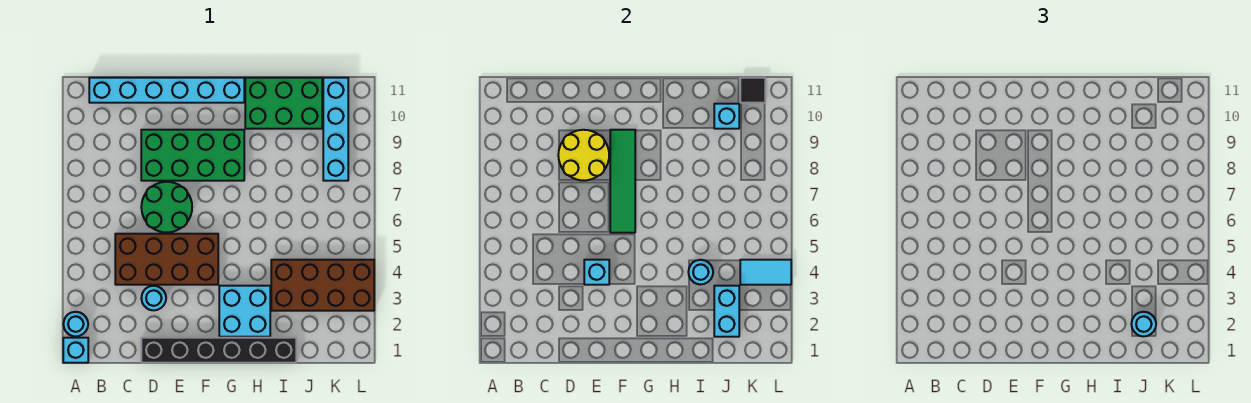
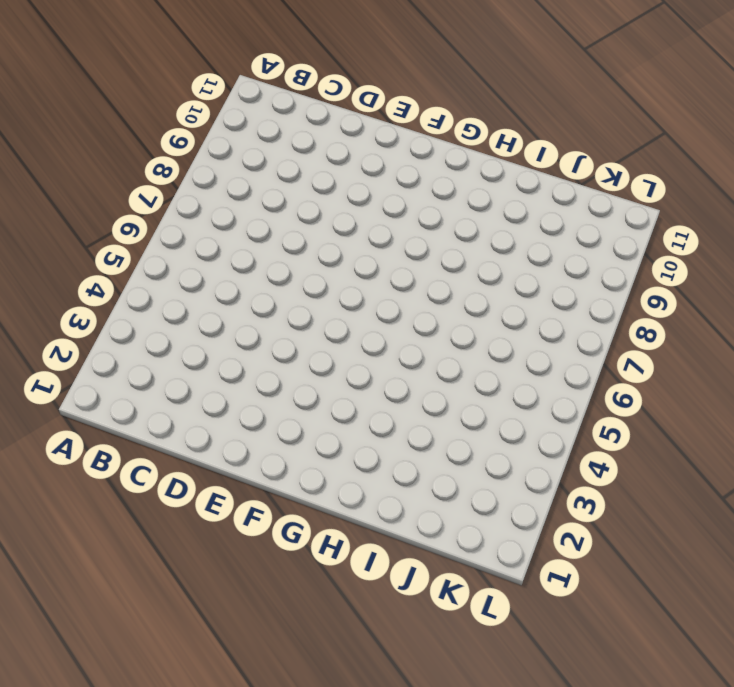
none -> cyan brick A1 level 1
none -> cyan round brick A2 level 1
none -> cyan brick B11:G11 level 1

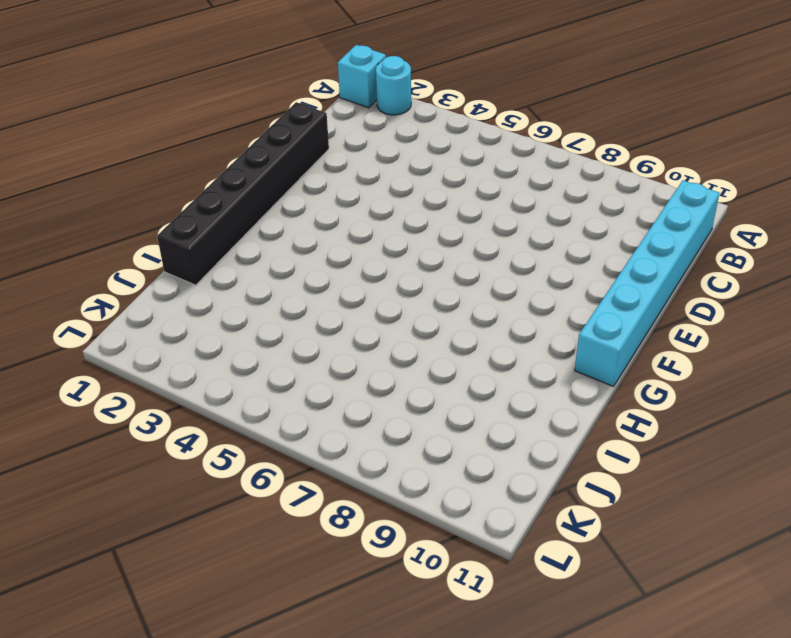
none -> brown brick C4:F5 level 1
none -> cyan round brick D3 level 1
none -> green round brick D6:E7 level 1

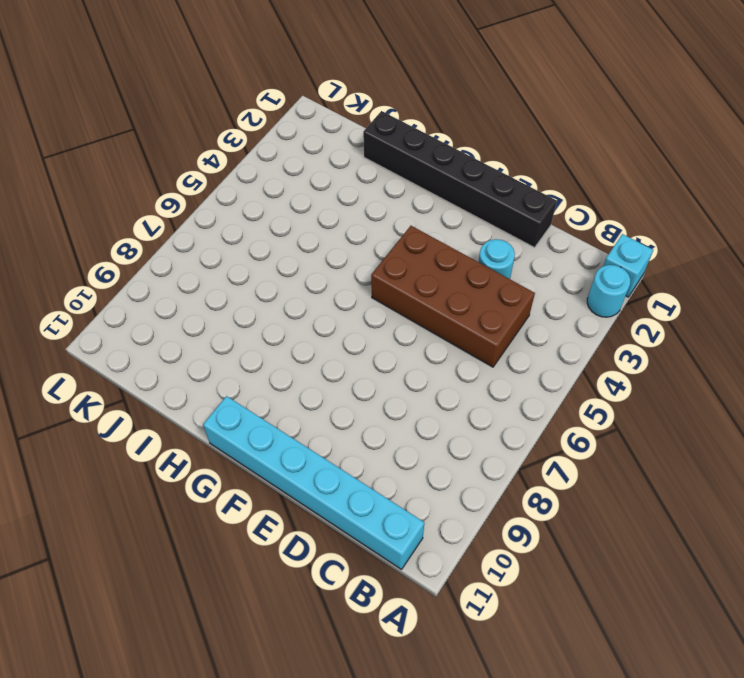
none -> green round brick D6:E7 level 1
none -> green brick D8:G9 level 1
none -> cyan brick G2:H3 level 1

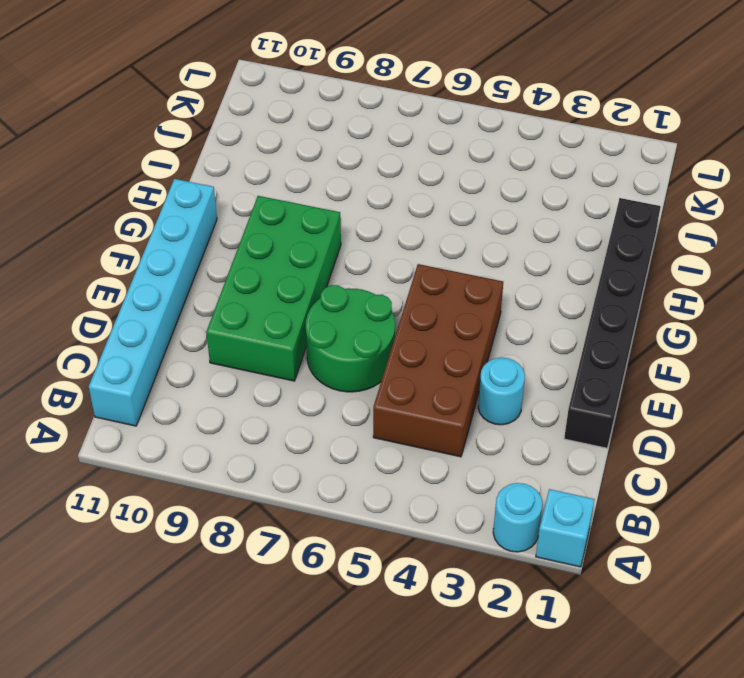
none -> cyan brick G2:H3 level 1
none -> green brick H10:J11 level 1
none -> brown brick I3:L4 level 1

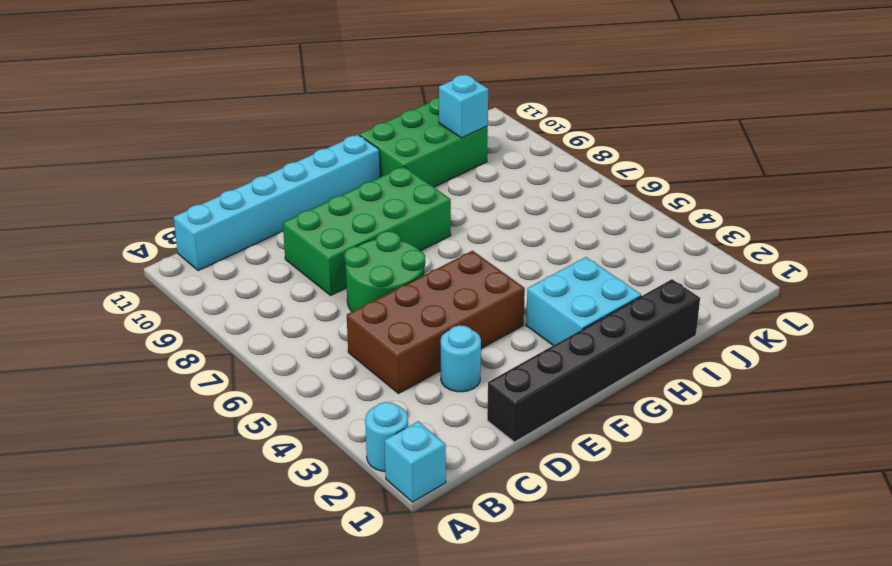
none -> brown brick I3:L4 level 1
none -> cyan brick K8:K11 level 1
none -> yellow round brick D8:E9 level 2

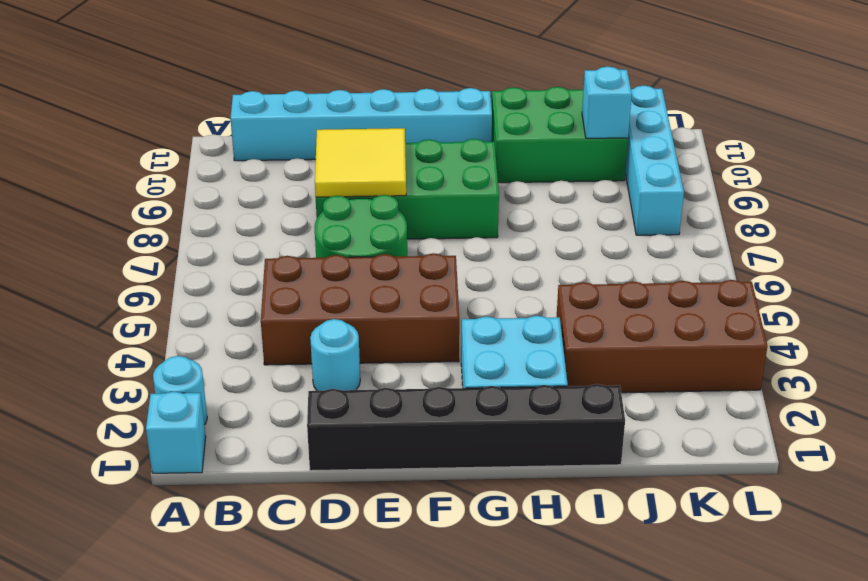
yellow tile D8:E9 level 2 -> yellow round brick D8:E9 level 2
none -> cyan brick E4 level 2
none -> green tile F6:F9 level 2
none -> cyan round brick I4 level 2

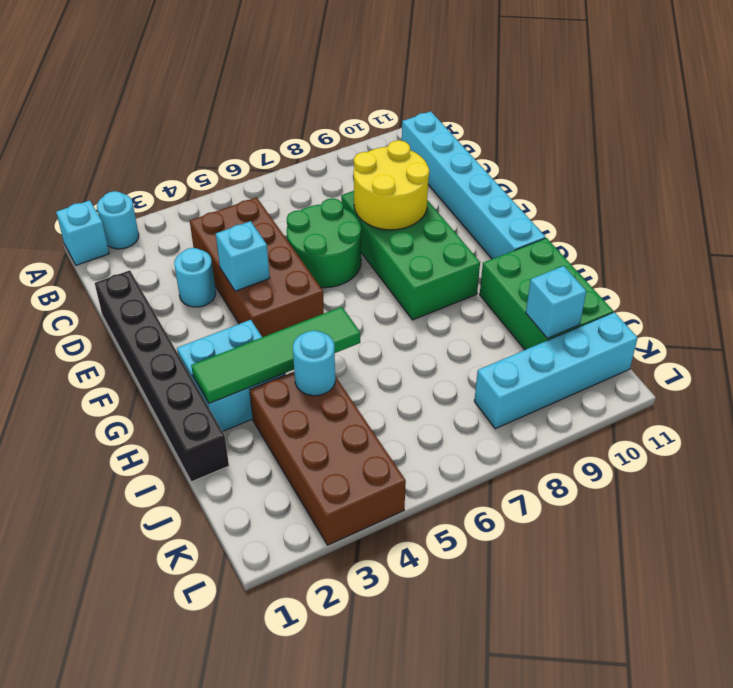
green tile H2:H5 level 2 -> green tile F6:F9 level 2
none -> cyan brick J2:J3 level 2
none -> cyan tile K4:L4 level 2
none -> black tile K11 level 2

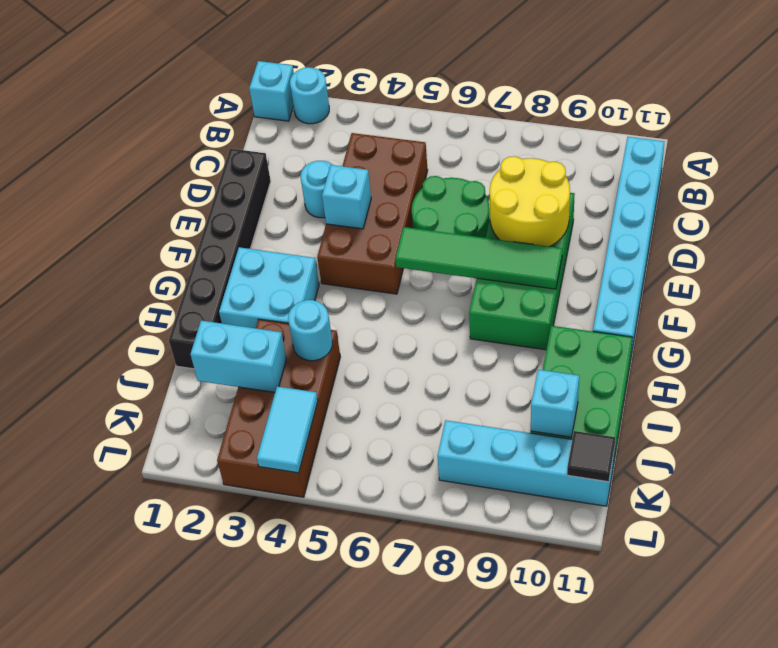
none -> cyan round brick J2 level 3

